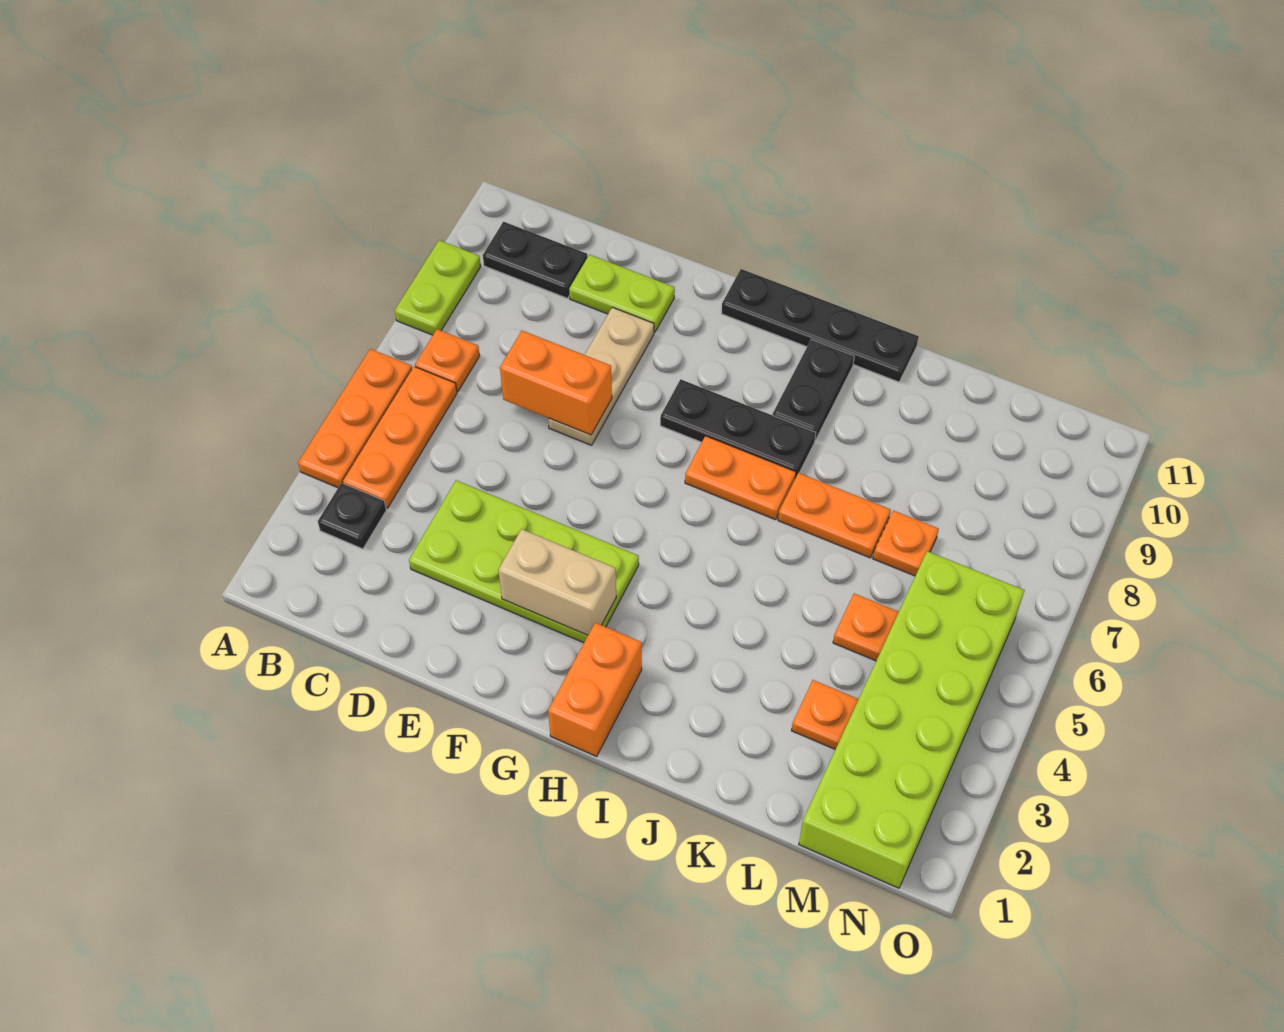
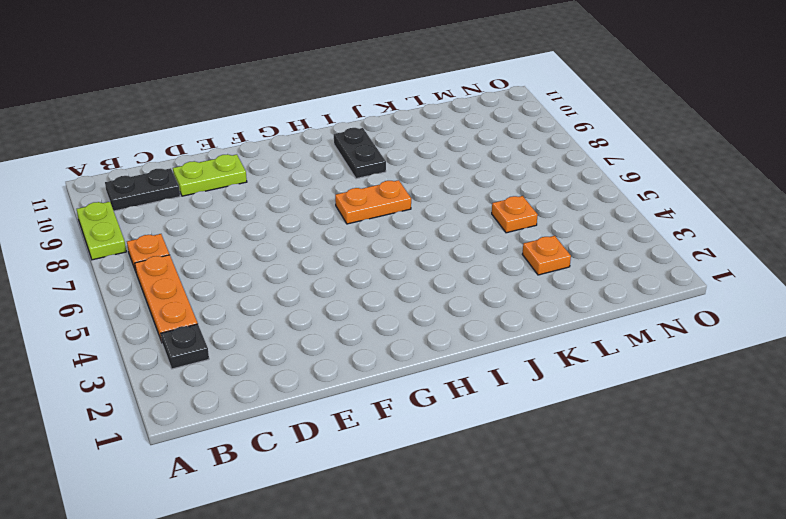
none -> orange plate A4:A6 level 1
none -> lime plate D3:G4 level 1
none -> tan plate E7:E9 level 1

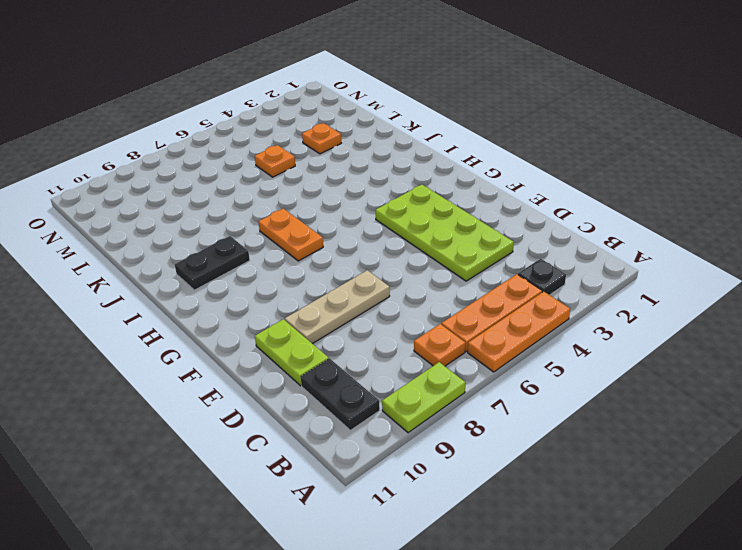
none -> black plate G8:I8 level 1
none -> black plate G11:J11 level 1
none -> orange brick H1:H2 level 1

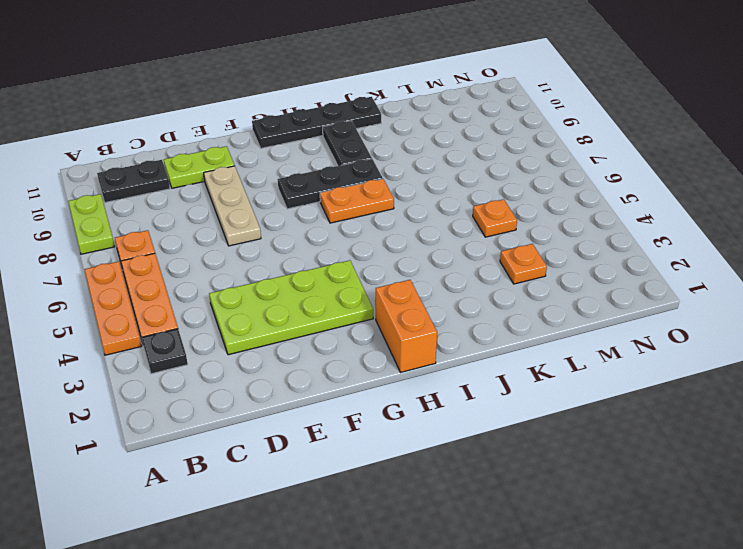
none -> orange plate J7:K7 level 1
none -> orange plate L7 level 1
none -> lime brick M1:N6 level 1

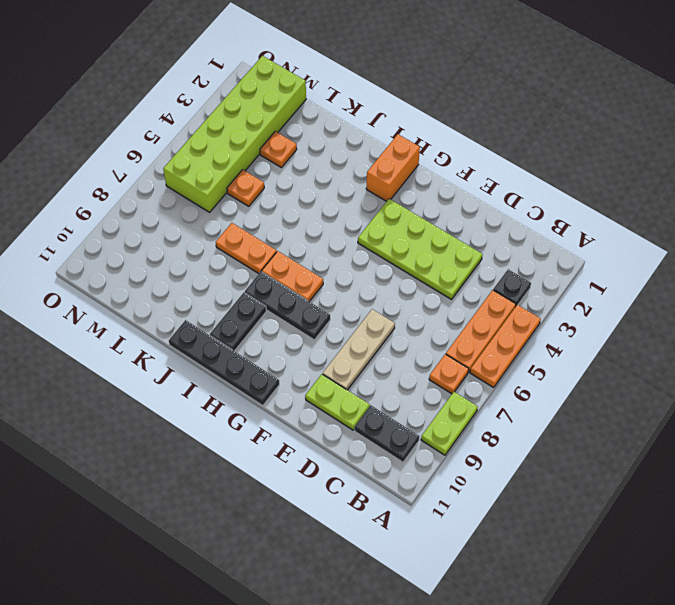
none -> orange plate L7 level 1
none -> orange brick D7:E7 level 2
none -> tan brick F3:G3 level 2

